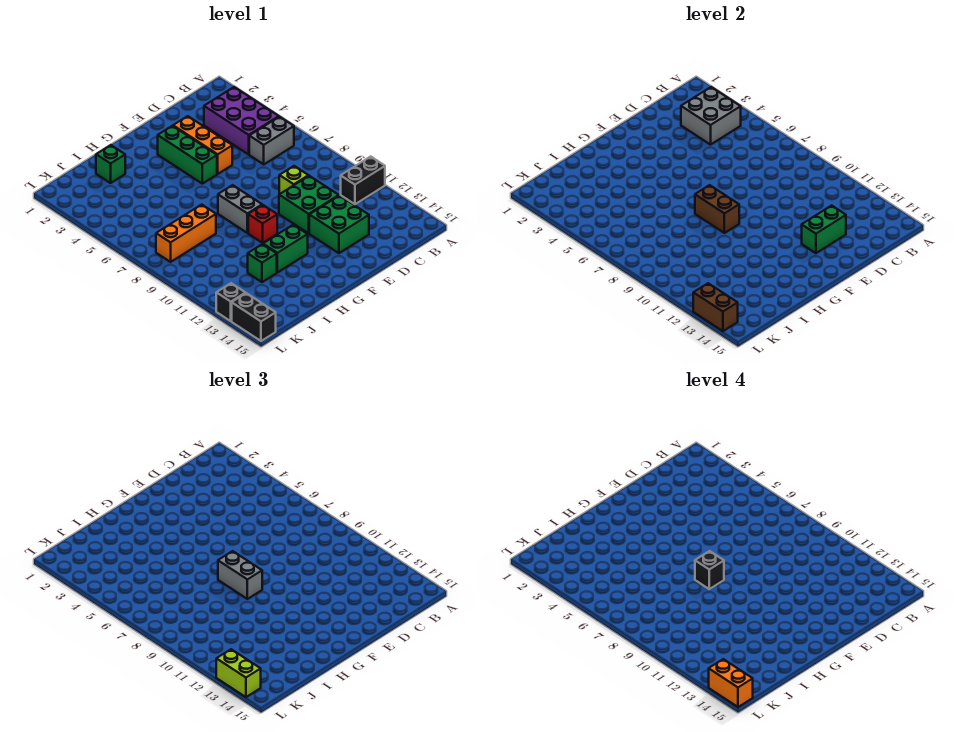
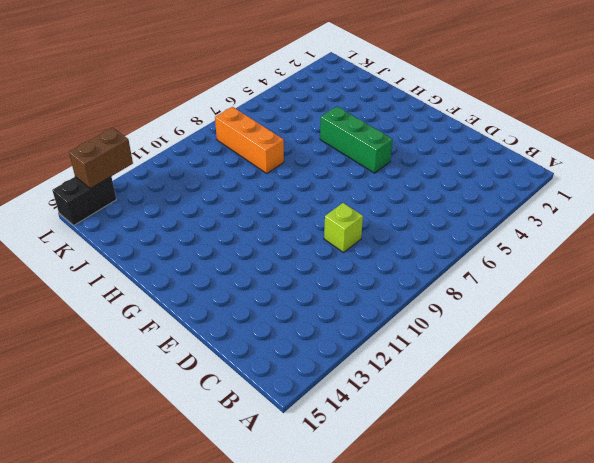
green brick F5:H5 level 1 -> green brick F3:F5 level 1
none -> black brick A11:B11 level 1
none -> purple brick B3:C5 level 1
none -> grey brick B6:C6 level 1

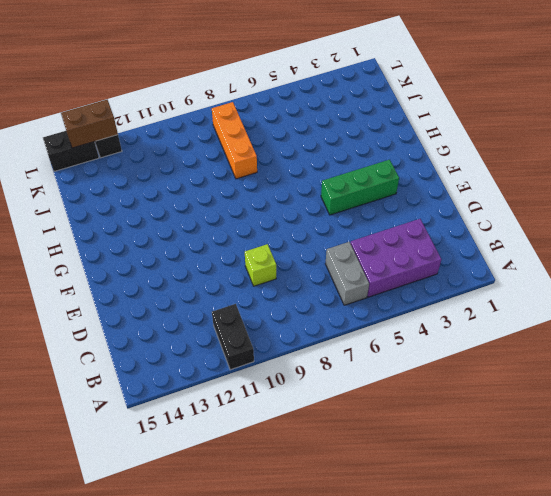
none -> green brick D10:E11 level 1
none -> green brick D12:E13 level 1
none -> orange brick E3:E5 level 1

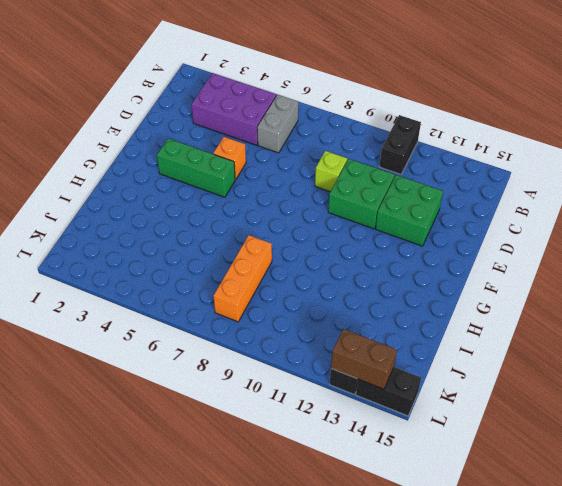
orange brick E5 level 1 -> orange brick E3:E5 level 1
none -> grey brick G8:G9 level 1
none -> red brick G10 level 1
none -> green brick G12:H12 level 1

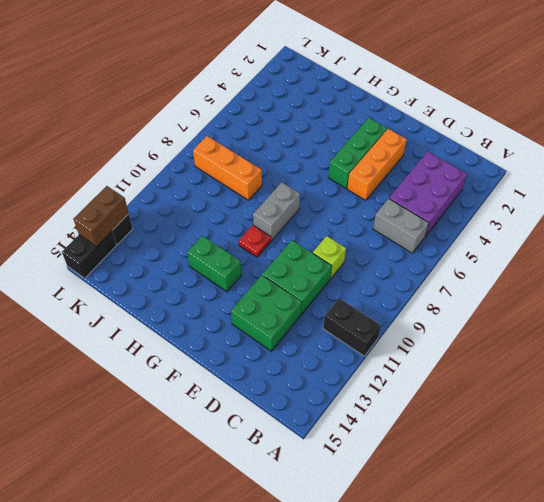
red plate G10 level 1 -> red brick G10 level 1
none -> green brick I2 level 1
none -> green brick I12 level 1
none -> grey brick B3:C4 level 2

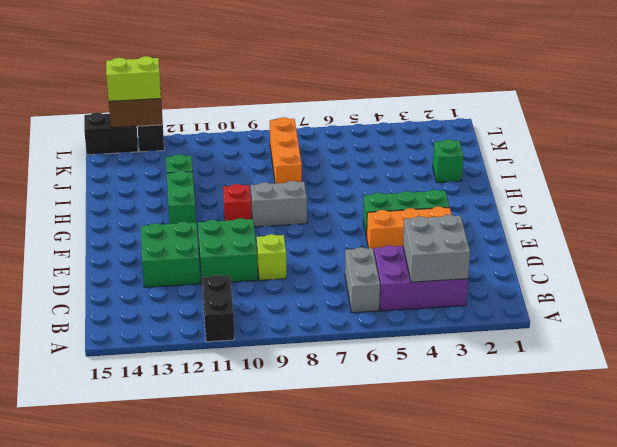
none -> green brick D13:E13 level 2
none -> brown brick G8:G9 level 2
none -> grey brick G8:G9 level 3

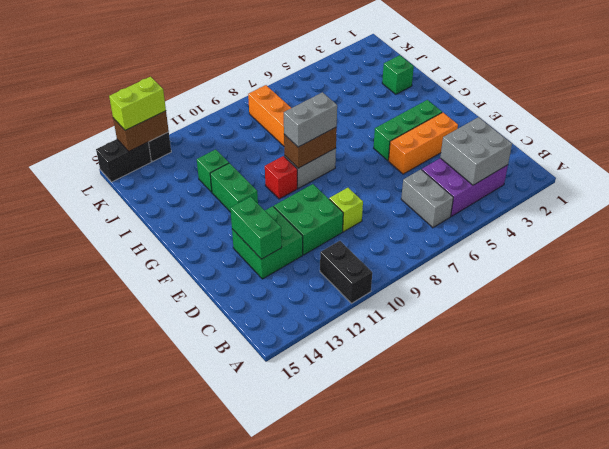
none -> black brick G8 level 4
none -> orange brick L14:L15 level 4

